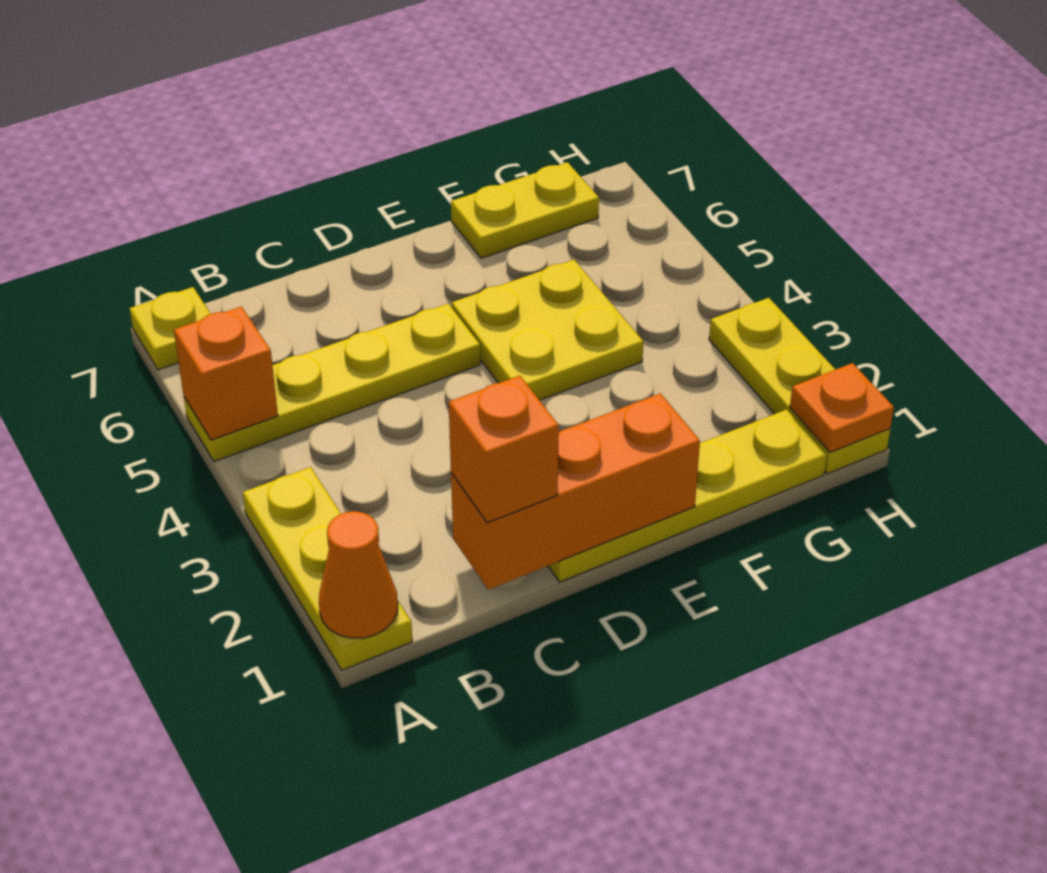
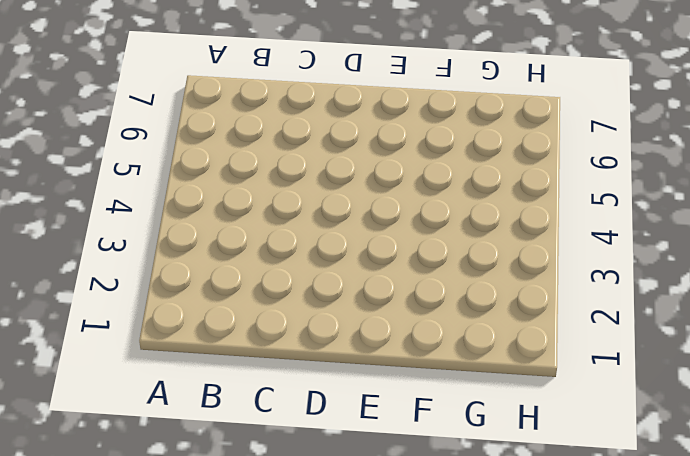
none -> yellow plate A1:A3 level 1
none -> yellow plate A5:D5 level 1
none -> yellow plate A7 level 1

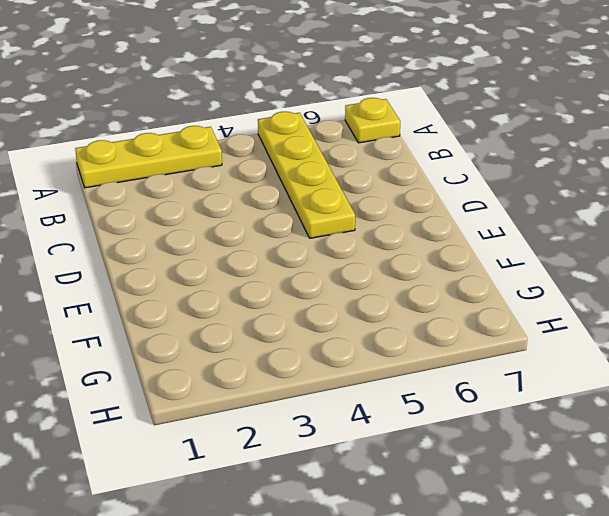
none -> yellow plate D1:G1 level 1
none -> yellow plate E4:F5 level 1
none -> yellow plate F7:G7 level 1

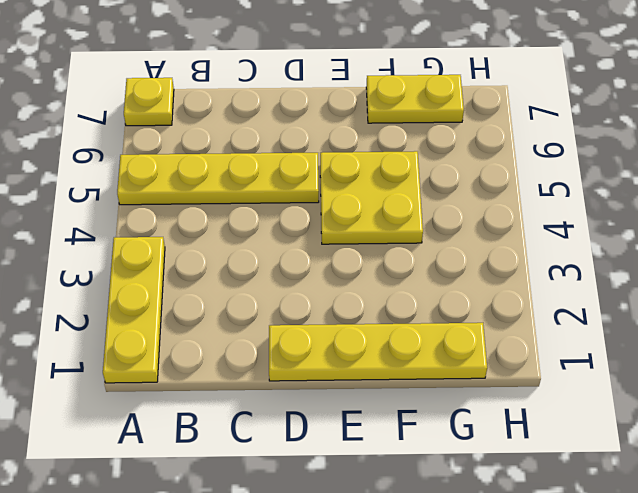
none -> yellow plate H1:H3 level 1
none -> orange cone A1 level 2
none -> orange brick A5 level 2

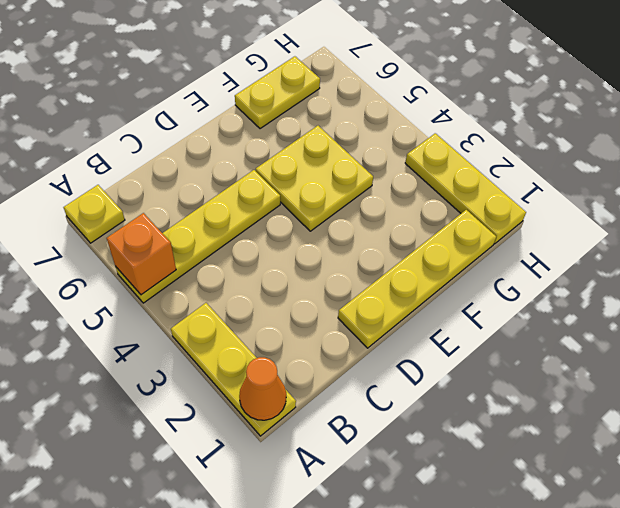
none -> orange brick C1:E1 level 2
none -> orange plate H1 level 2
none -> orange brick C1 level 3

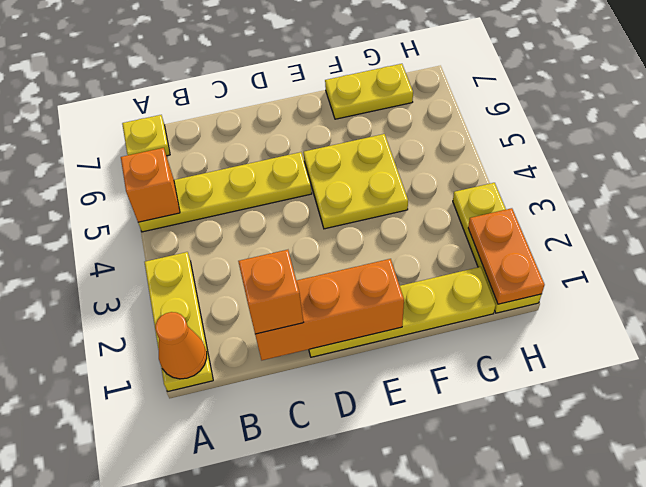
orange plate H1:H2 level 2 -> orange plate H1 level 2

